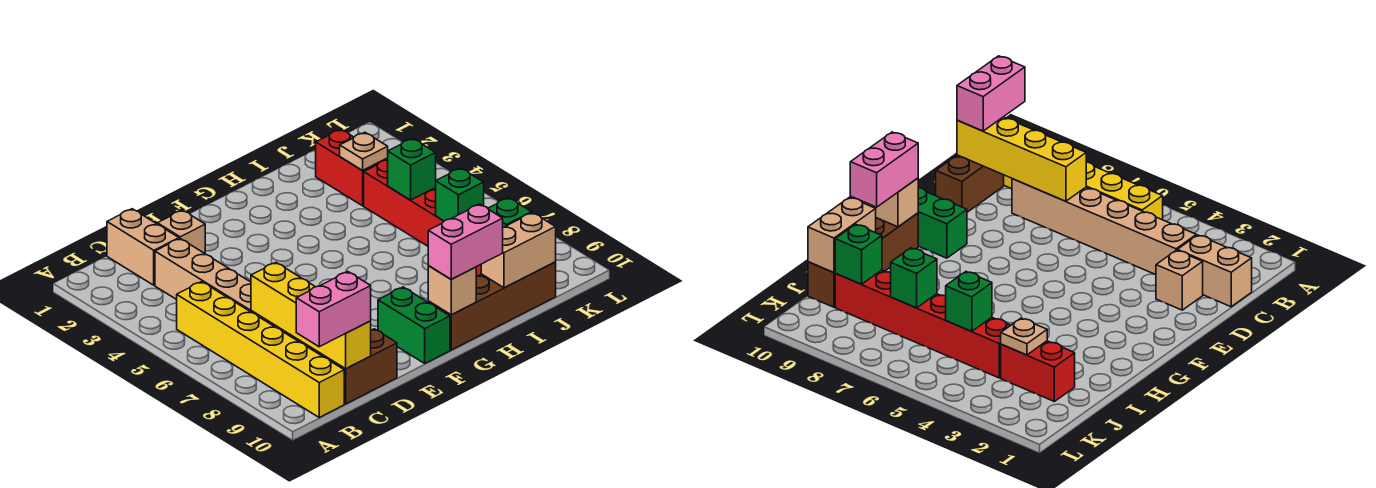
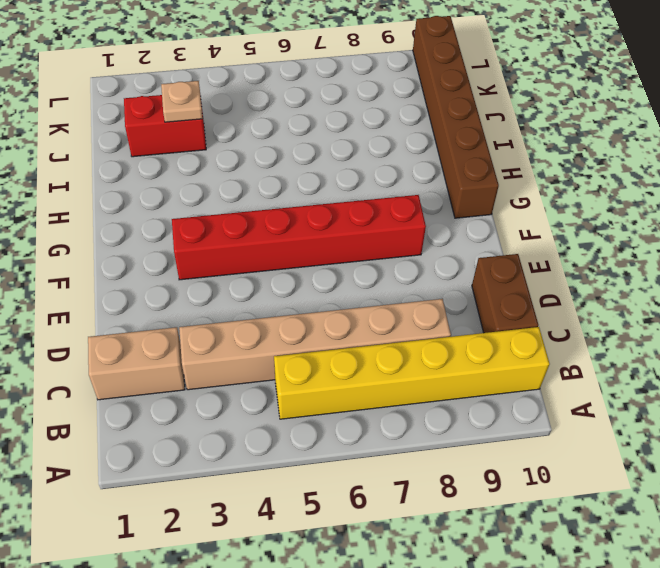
red brick F3:F8 level 1 -> red brick J4:J9 level 1
brown brick G10:L10 level 1 -> brown brick G10:J10 level 1
none -> tan brick D2 level 1
none -> green brick F9:F10 level 1
none -> yellow brick C7:C10 level 2

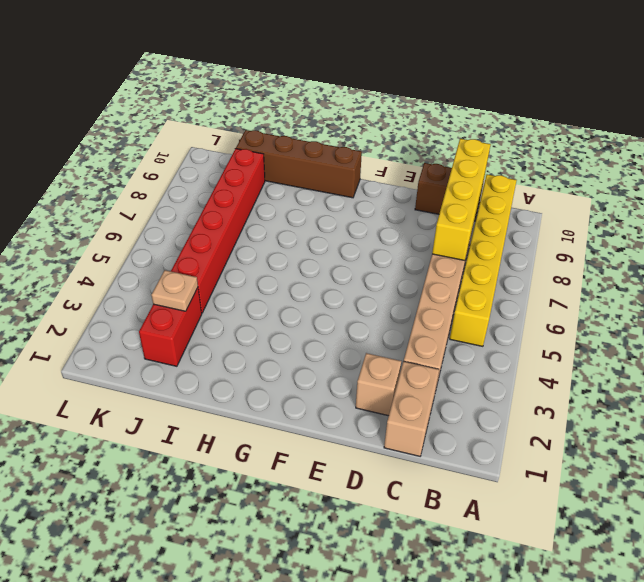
none -> green brick F9:F10 level 1
none -> tan brick G10 level 2
none -> tan brick I10:J10 level 2

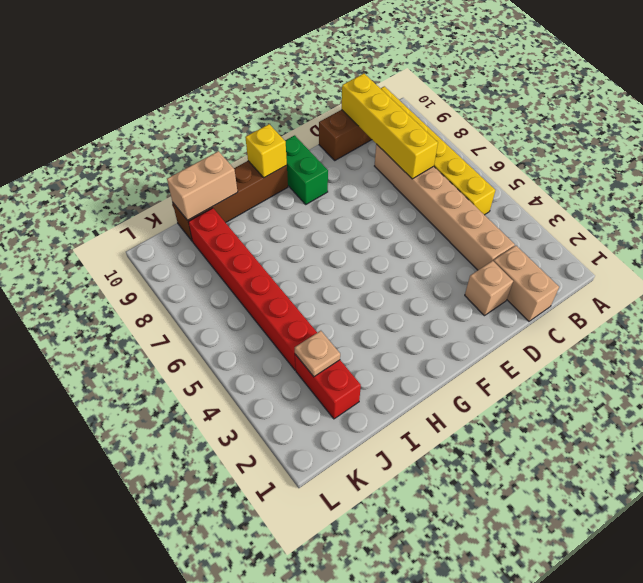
yellow brick G10 level 2 -> tan brick G10 level 2
none -> green brick J5 level 2
none -> green brick J7 level 2
none -> green brick J9 level 2

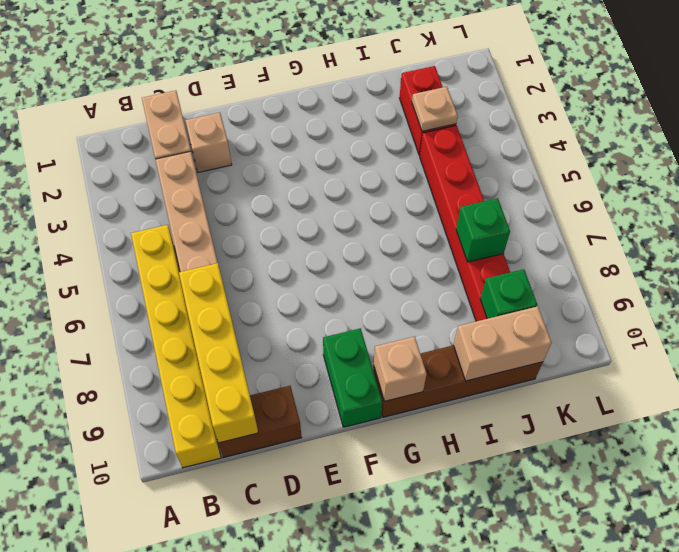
none -> green brick J5 level 2
none -> pink brick B10:C10 level 3
none -> pink brick G10:H10 level 3

